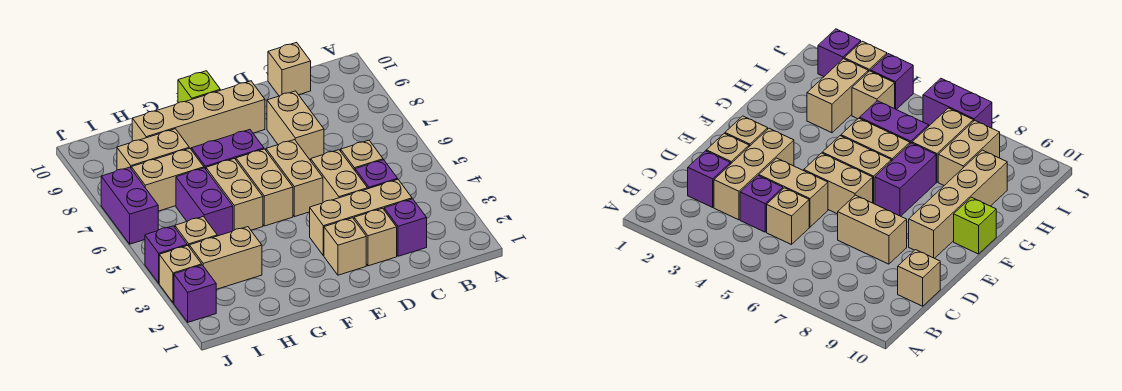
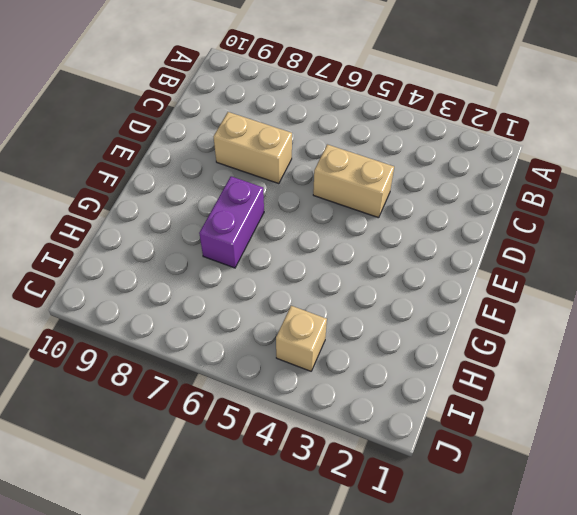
none -> purple brick C2 level 1
none -> tan brick C3:E3 level 1
none -> purple brick C4 level 1

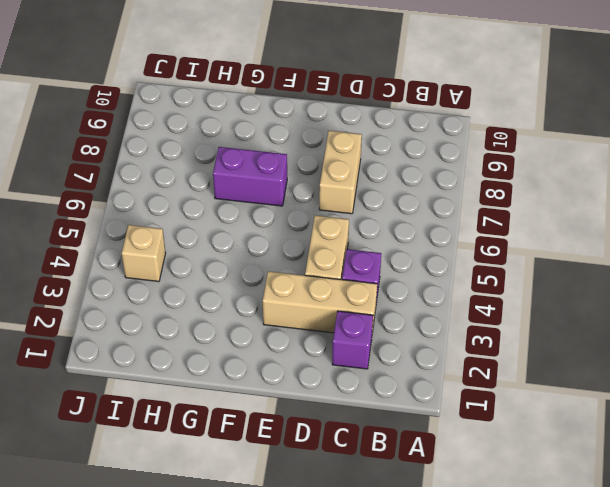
none -> tan brick C5 level 1
none -> tan brick C10 level 1
none -> tan brick D2 level 1

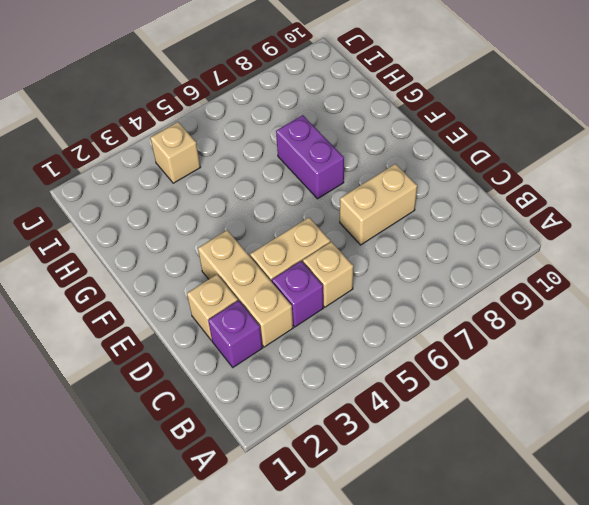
none -> tan brick C10 level 1
none -> tan brick E2 level 1
none -> tan brick E5:E6 level 1

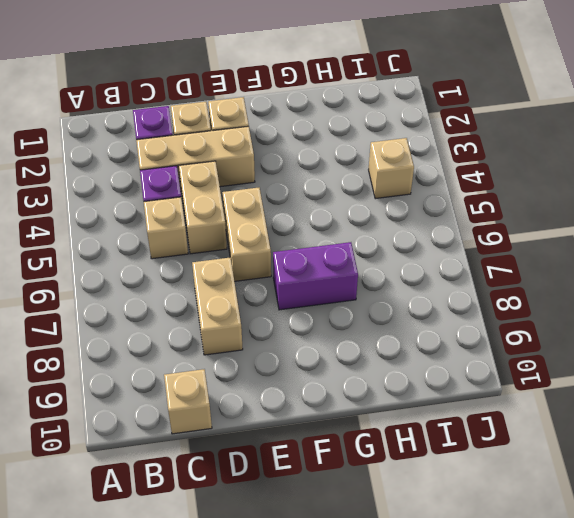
none -> tan brick E9:H9 level 1
none -> tan brick F5:F6 level 1
none -> lime brick F10 level 1

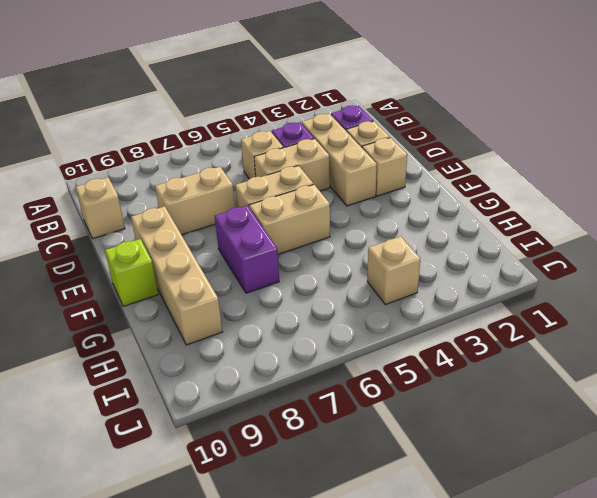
none -> tan brick G5:G6 level 1
none -> tan brick H3:I3 level 1
none -> purple brick H5:H6 level 1

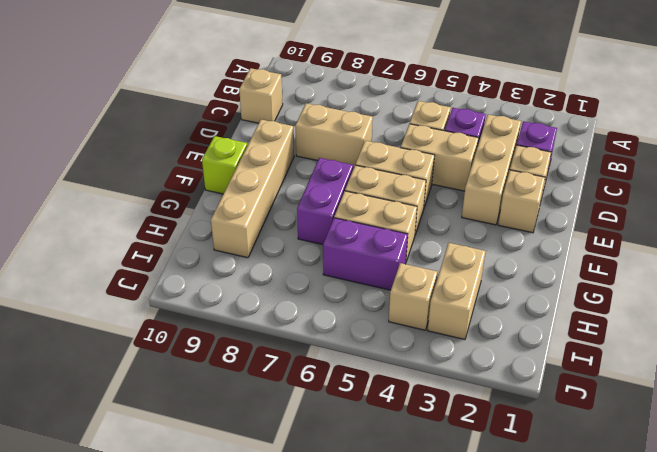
none -> tan brick H7:I7 level 1
none -> tan brick H8:I8 level 1
none -> purple brick J2 level 1

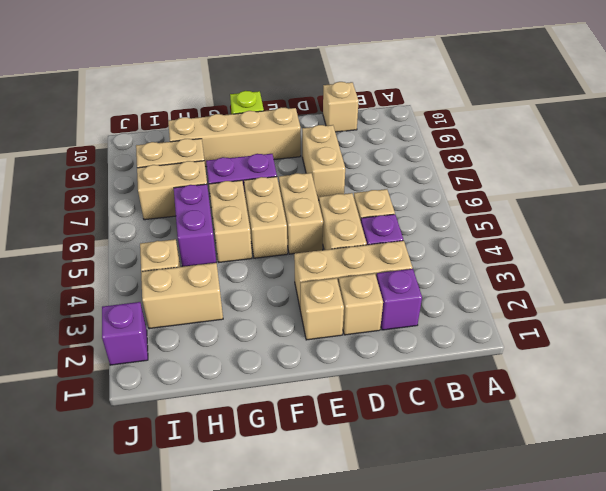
none -> tan brick J3 level 1
none -> purple brick J4 level 1
none -> purple brick J6:J7 level 1

